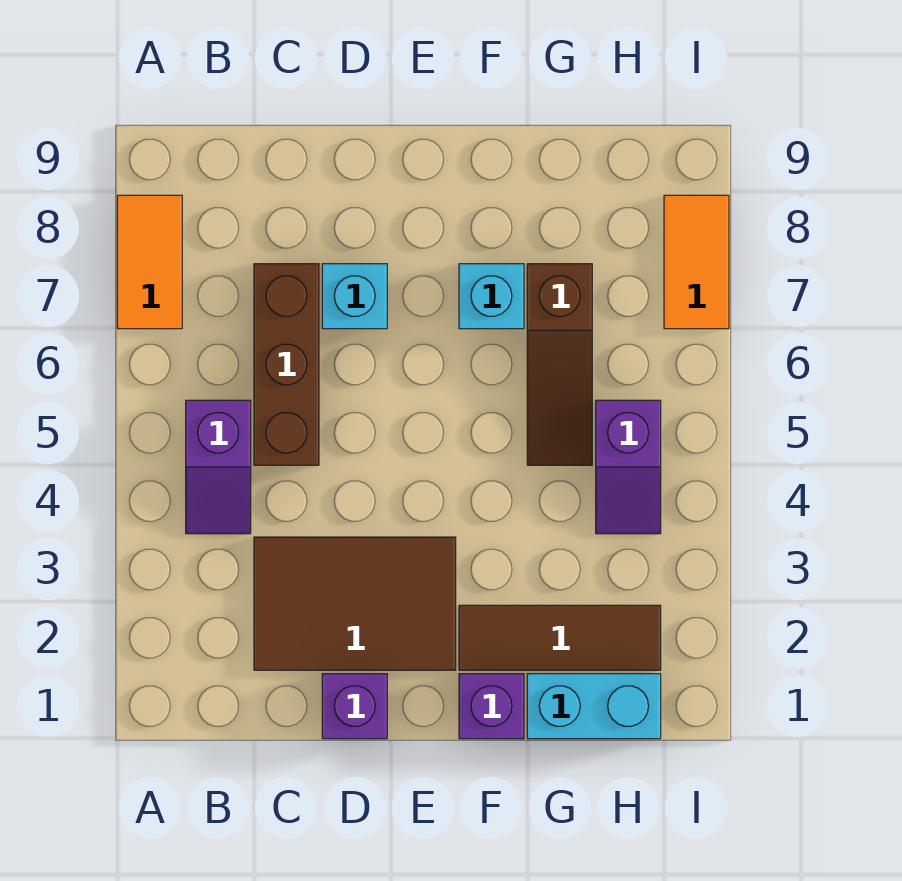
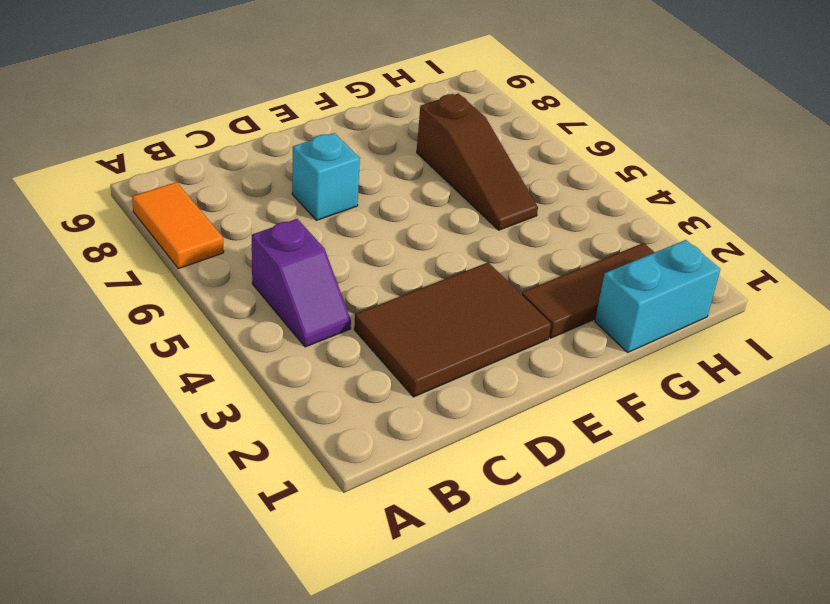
none -> brown brick C5:C7 level 1
none -> purple brick D1 level 1
none -> purple brick F1 level 1

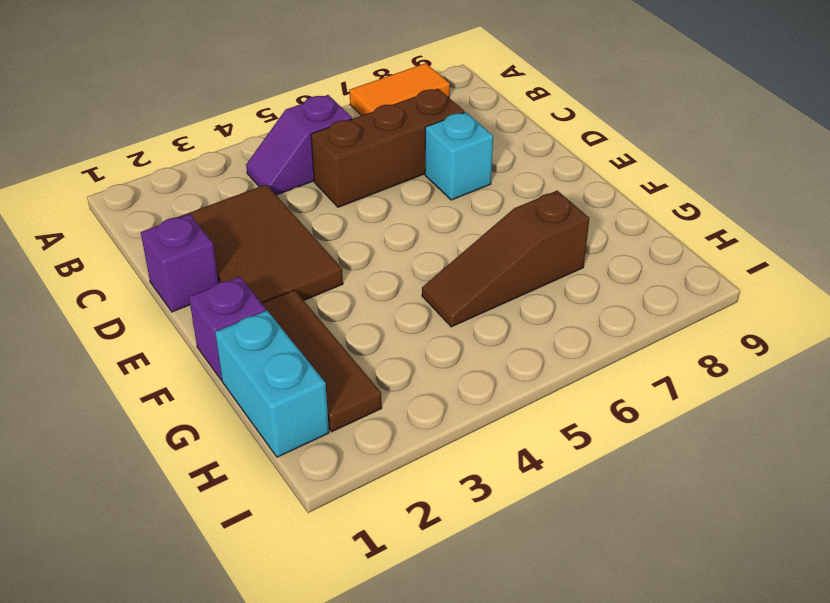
none -> cyan brick F7 level 1
none -> purple slope H4:H5 level 1 top 5
none -> orange tile I7:I8 level 1

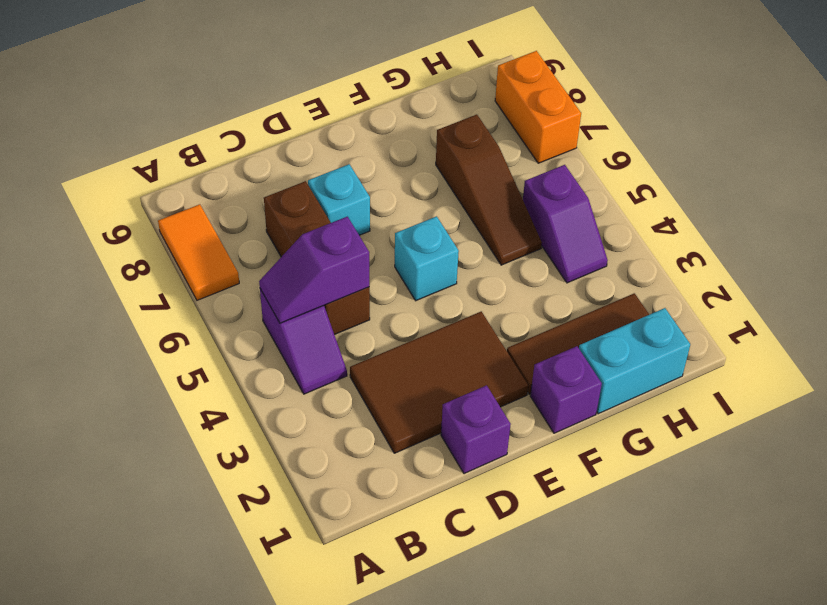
purple slope B5:C5 level 2 top C -> none
cyan brick E5 level 1 -> cyan brick F7 level 1
orange brick I7:I8 level 1 -> orange tile I7:I8 level 1

